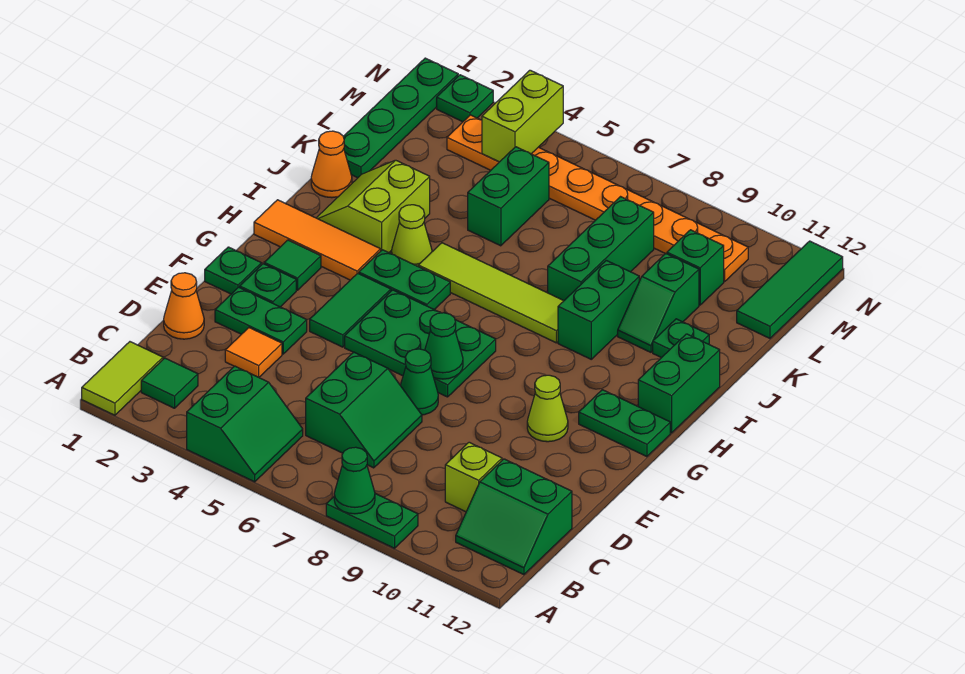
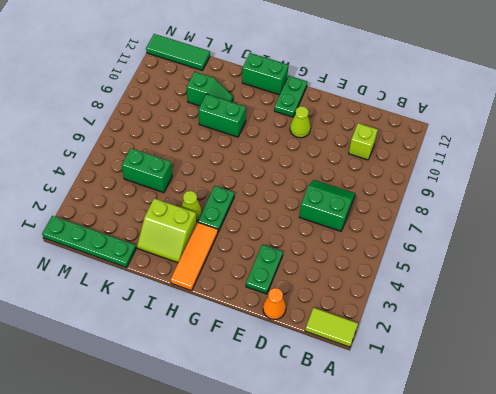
none -> green slope A4:B5 level 1 top 4
none -> green plate A8:A9 level 1
none -> green tile B2 level 1
none -> green slope B11:C12 level 1 top C

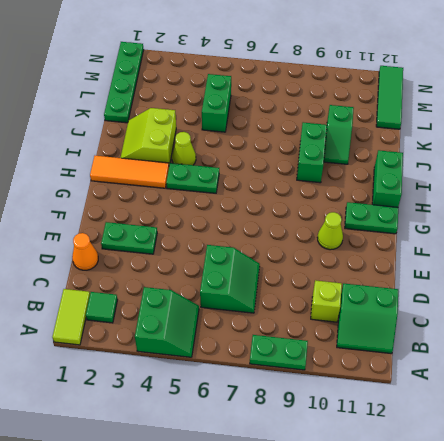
none -> orange tile D3 level 1
none -> green cone E7 level 1
none -> green plate F1 level 1
none -> green plate F2 level 1

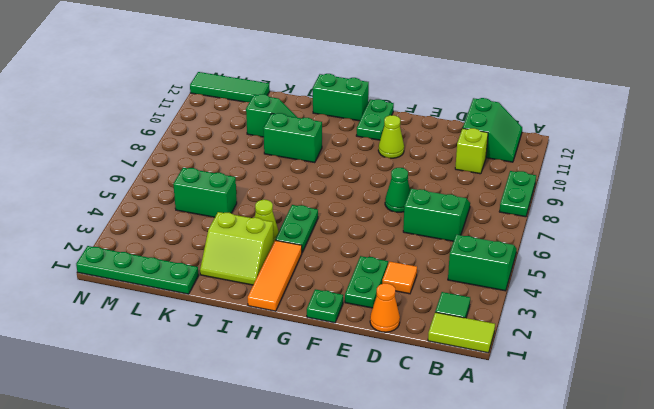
none -> green plate F2 level 1
none -> green tile F4:G4 level 1
none -> green plate F5:G7 level 1
none -> green tile G2 level 1

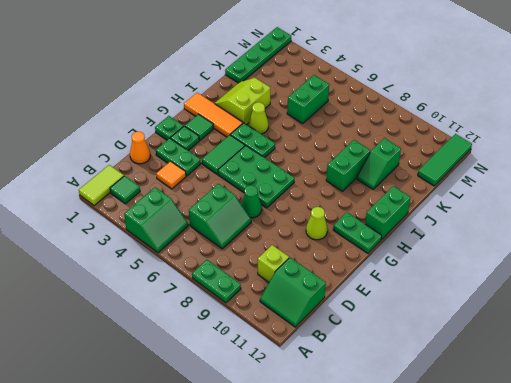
none -> lime tile I5:I8 level 1
none -> orange cone J1 level 1
none -> green brick J8:L8 level 1
none -> green plate J11 level 1

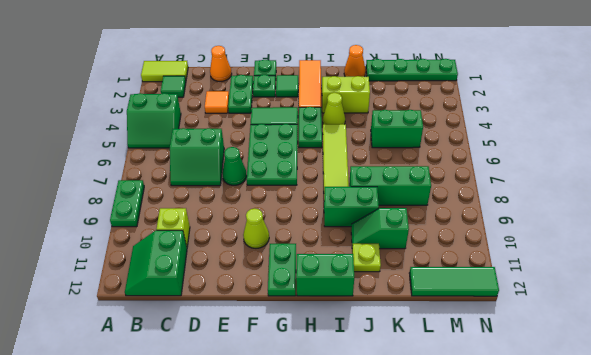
lime plate J11 level 1 -> green plate J11 level 1
none -> green brick L10 level 1
none -> orange plate M3:M10 level 1
none -> green plate N2 level 1
none -> green cone A8 level 2

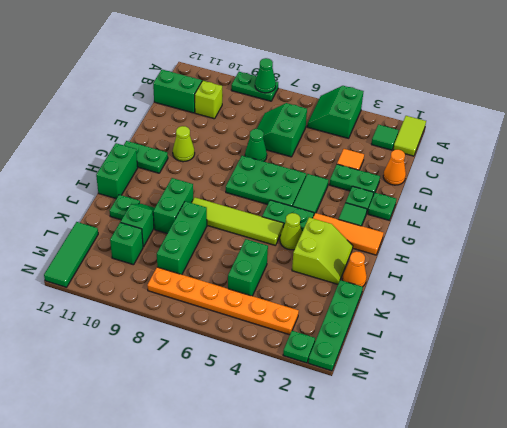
orange plate M3:M8 level 1 -> orange plate M3:M10 level 1
none -> green cone F7 level 2
none -> lime brick M4:N4 level 2

